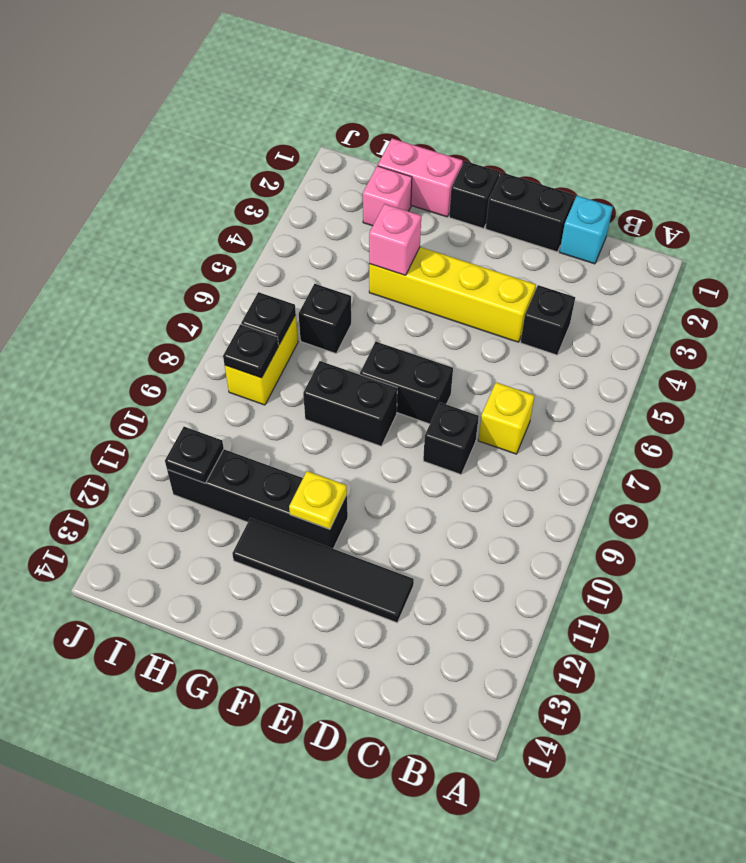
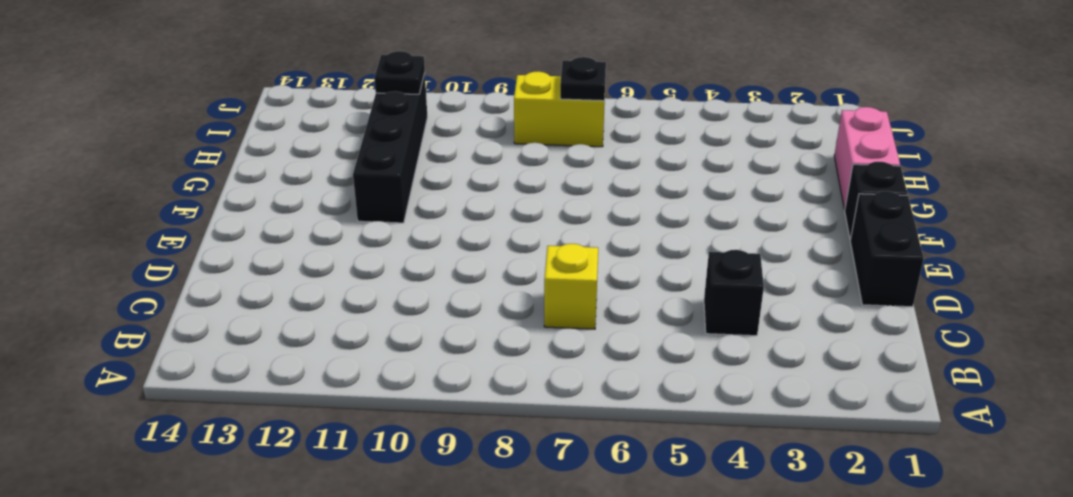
none -> cyan brick C1 level 1
none -> yellow brick D4:G4 level 1
none -> black brick D8 level 1

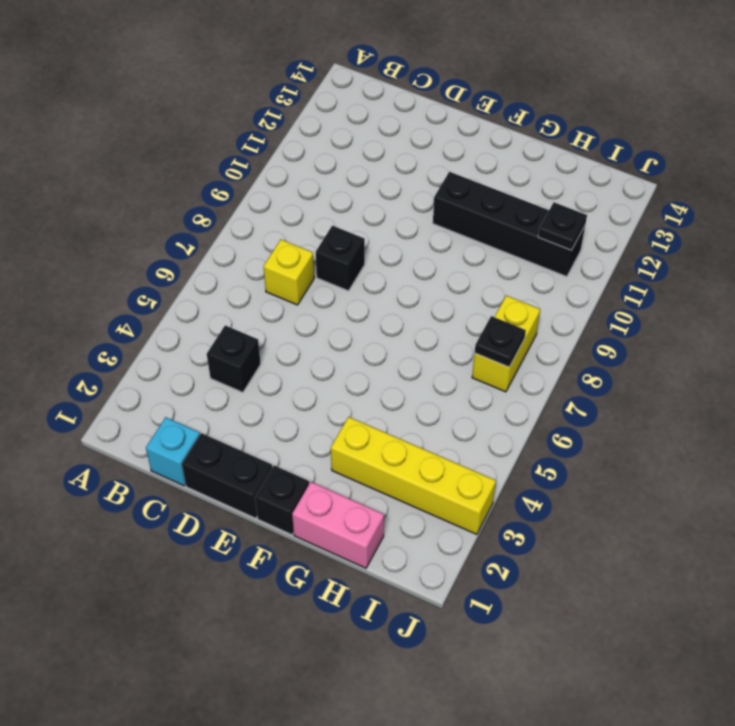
yellow brick G3:J3 level 1 -> yellow brick D4:G4 level 1
none -> black tile D12:G12 level 1
none -> black brick E7:F7 level 1
none -> black brick F8:G8 level 1

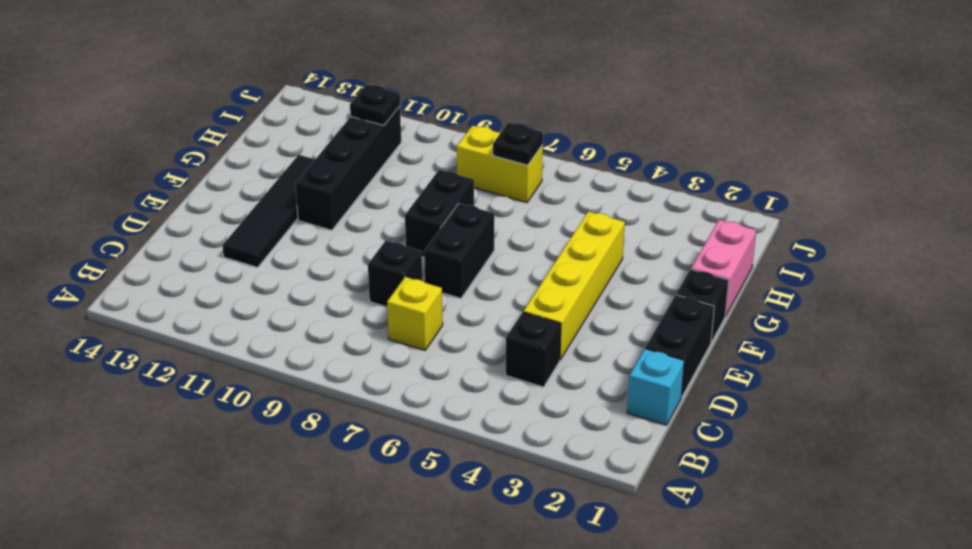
none -> pink brick H2 level 1
none -> black brick H6 level 1
none -> yellow plate F11 level 2

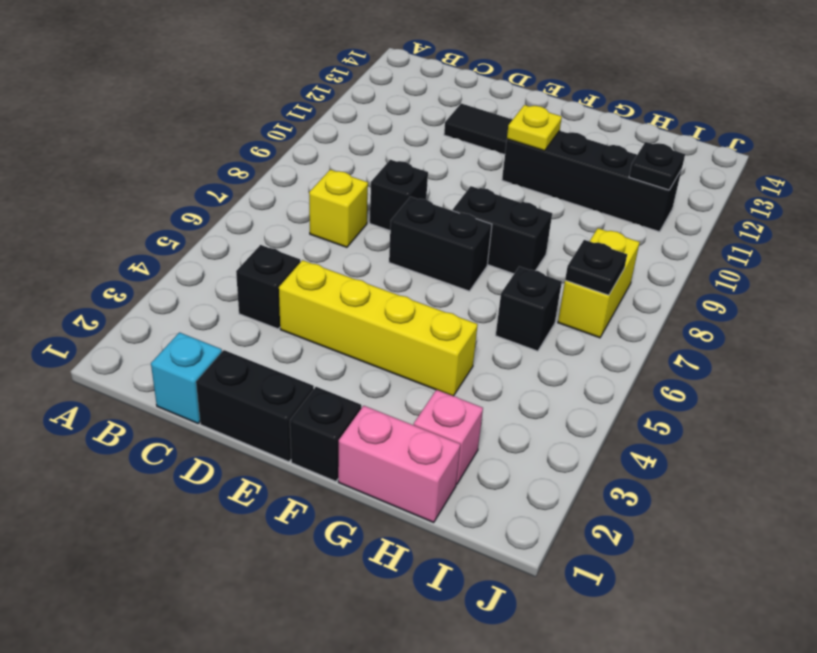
none -> pink brick G4 level 2
none -> black plate I8 level 2

